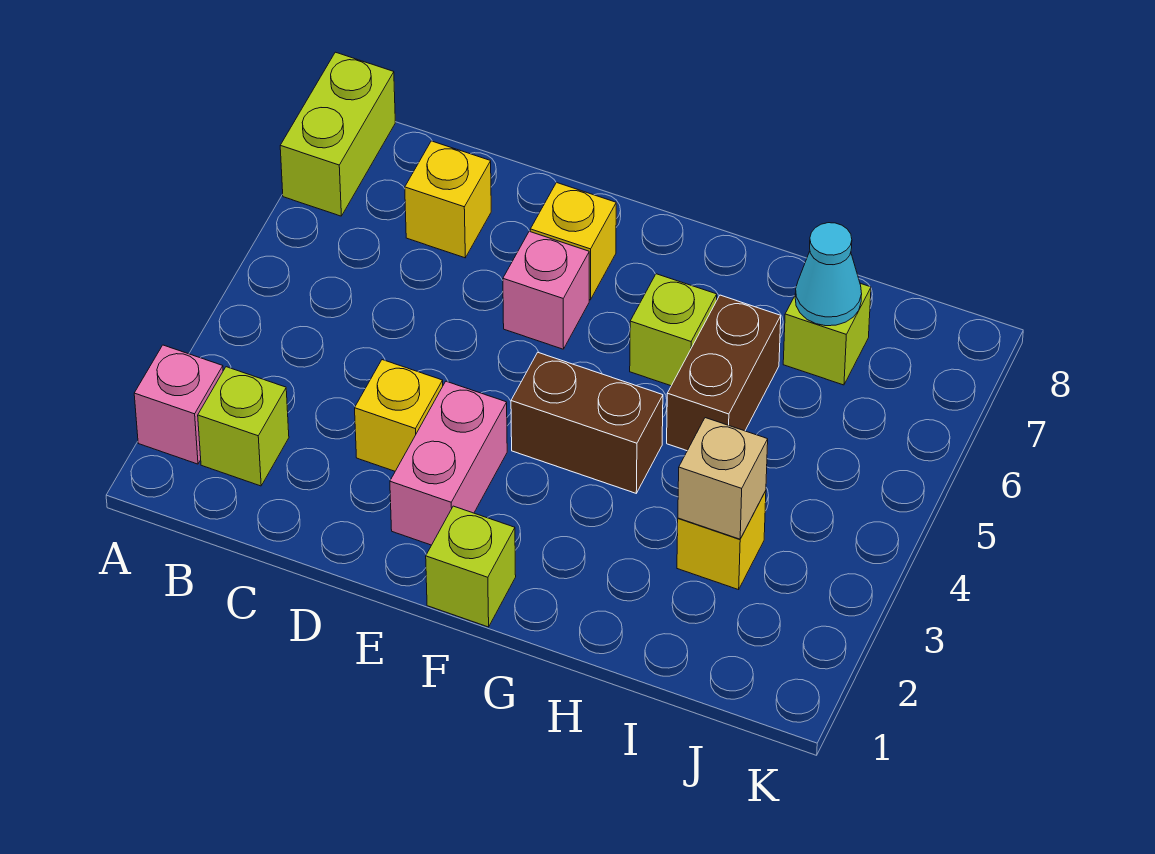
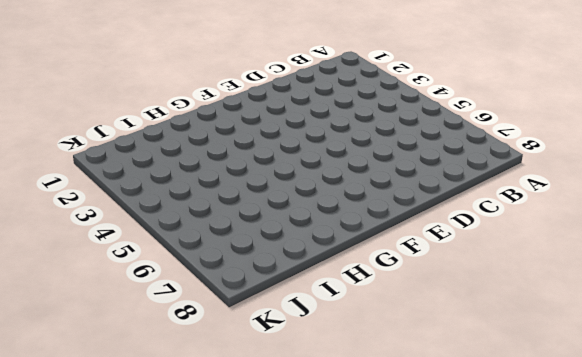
none -> pink brick A2 level 1
none -> lime brick A7:A8 level 1
none -> lime brick B2 level 1

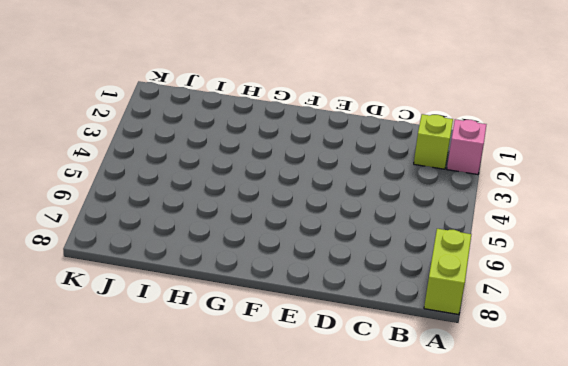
none -> yellow brick C7 level 1
none -> yellow brick D3 level 1
none -> pink brick E2:E3 level 1

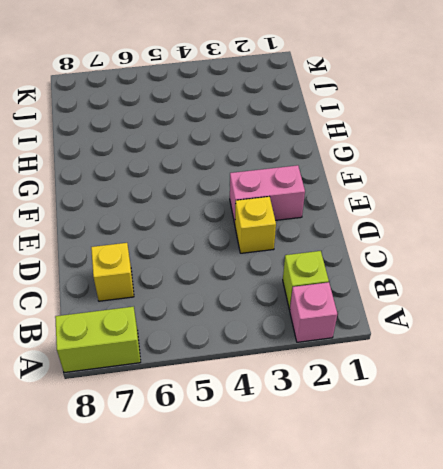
none -> pink brick E6 level 1
none -> yellow brick E7 level 1
none -> lime brick F1 level 1

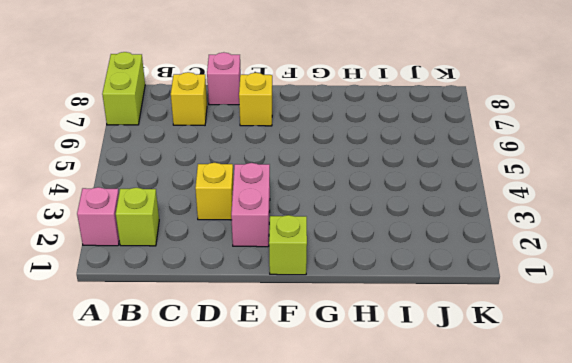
pink brick D8 level 1 -> pink brick E6 level 1
none -> brown brick F4:G4 level 1
none -> lime brick G6 level 1
none -> brown brick H5:H6 level 1

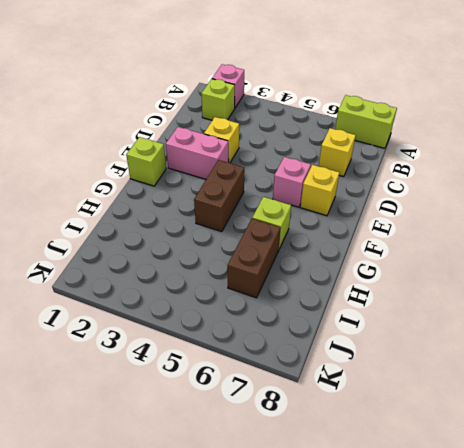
brown brick H6:I6 level 1 -> brown brick H5:H6 level 1
none -> yellow brick I3 level 1
none -> lime brick I7 level 1
none -> tan brick I3 level 2

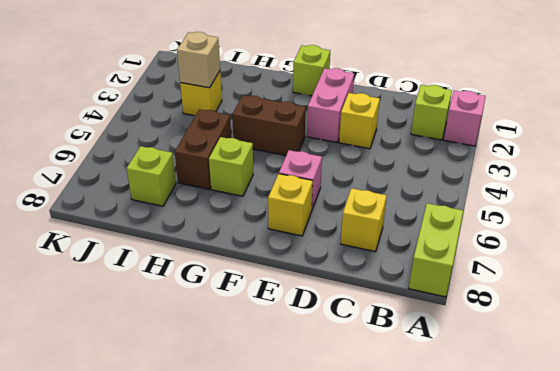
none -> cyan cone I7 level 2

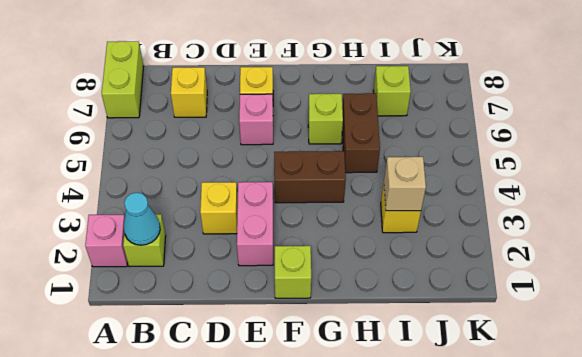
cyan cone B2 level 2 -> cyan cone I7 level 2

